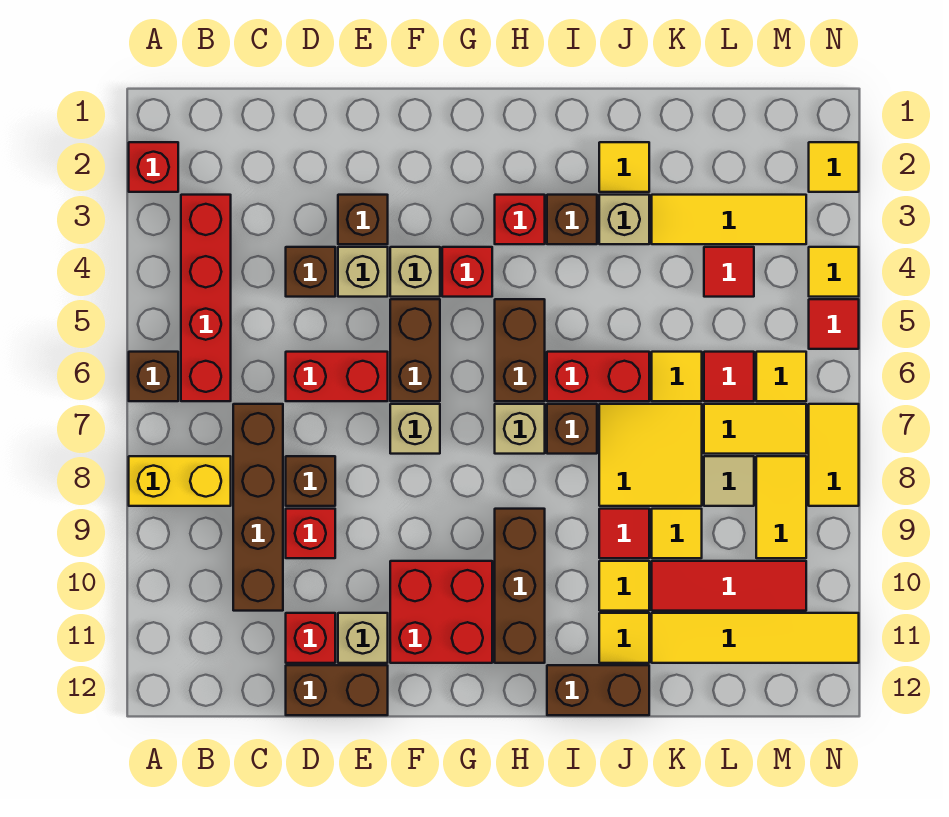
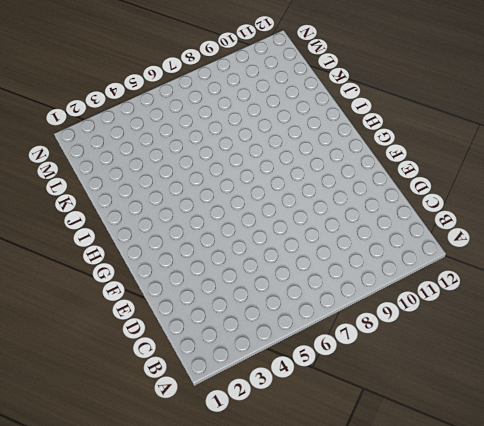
none -> red brick A2 level 1
none -> brown brick A6 level 1
none -> yellow brick A8:B8 level 1
none -> red brick B3:B6 level 1

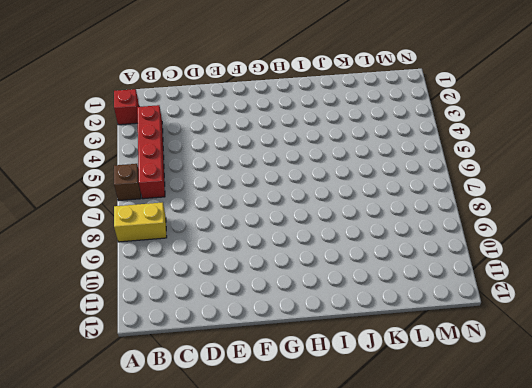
none -> brown brick C7:C10 level 1
none -> brown brick D4 level 1
none -> red brick D6:E6 level 1
none -> brown brick D8 level 1

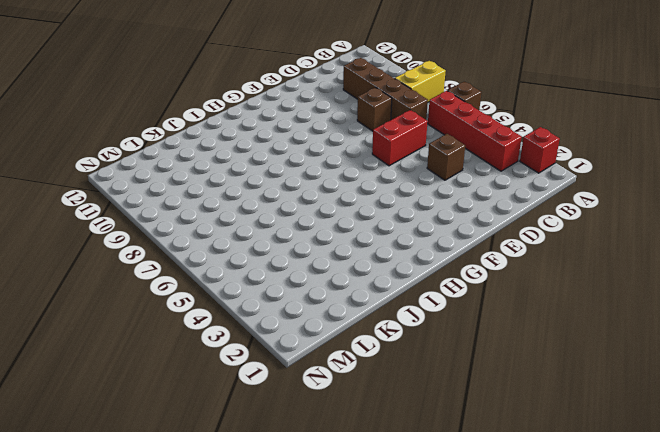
none -> red brick D9 level 1
none -> red brick D11 level 1
none -> brown brick D12:E12 level 1
none -> brown brick E3 level 1

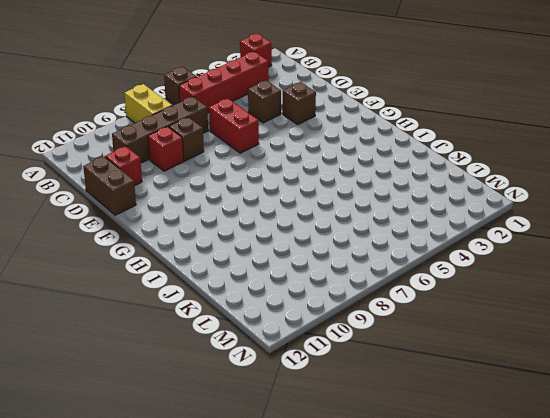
none -> tan brick E4 level 1
none -> tan brick E11 level 1
none -> tan brick F4 level 1
none -> brown brick F5:F6 level 1

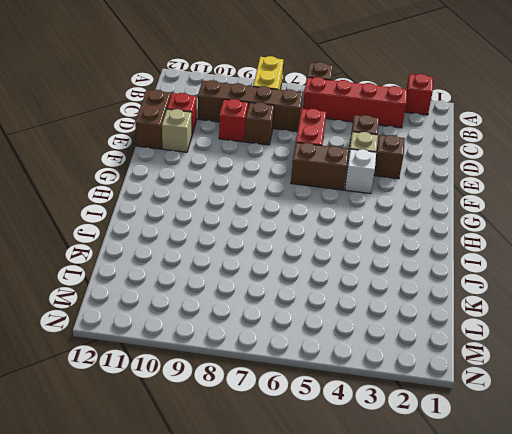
white brick F4 level 1 -> tan brick F4 level 1
none -> tan brick F7 level 1
none -> red brick F10:G11 level 1
none -> red brick G4 level 1
none -> red brick H3 level 1

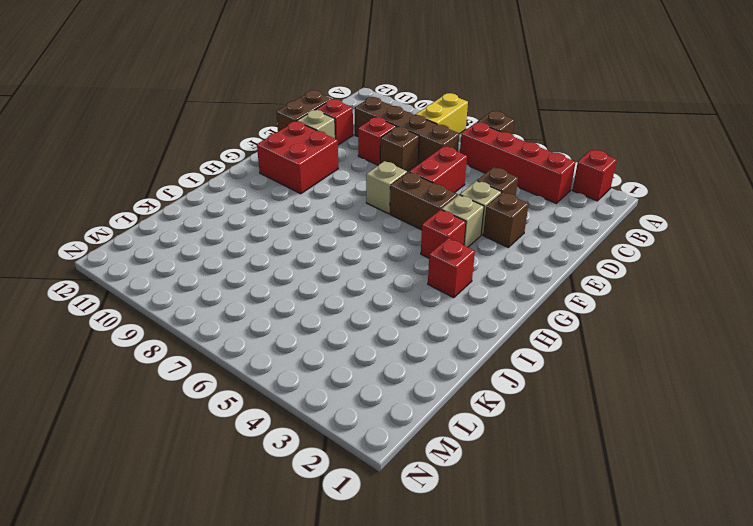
none -> brown brick H5:H6 level 1
none -> tan brick H7 level 1
none -> brown brick H9:H11 level 1
none -> brown brick I3 level 1

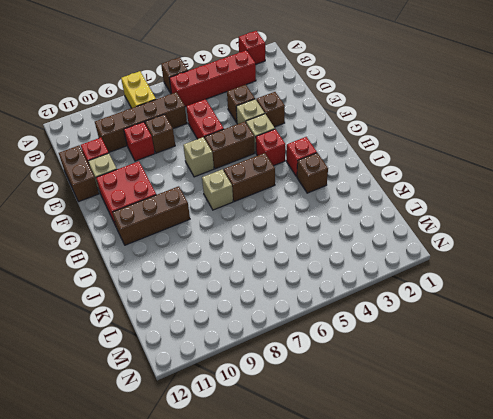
none -> red brick I6:J6 level 1
none -> brown brick I7 level 1
none -> brown brick I12:J12 level 1
none -> yellow tile J2 level 1

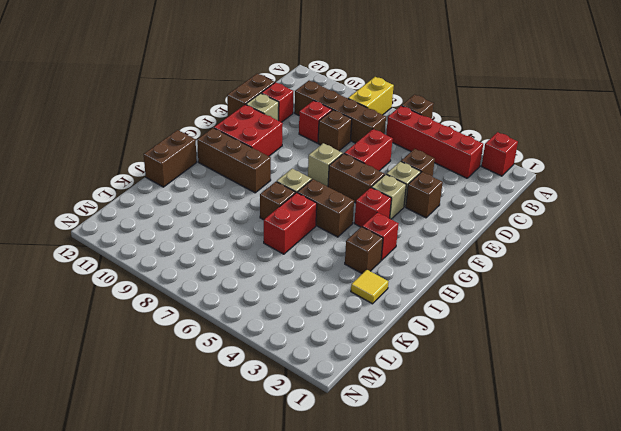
none -> tan brick J3 level 1
none -> yellow tile J7:K8 level 1
none -> red tile J9 level 1
none -> yellow tile J10 level 1

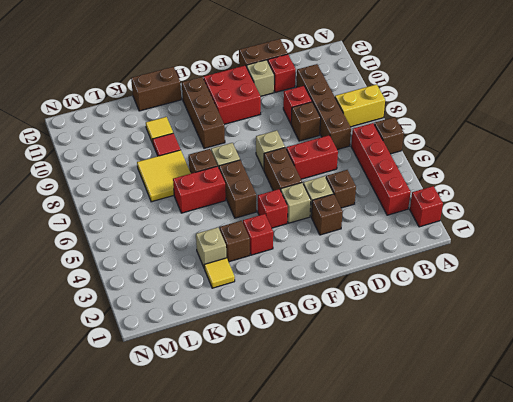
none -> yellow tile J11 level 1
none -> yellow tile K3:M3 level 1
none -> yellow tile K6 level 1
none -> yellow tile K9 level 1

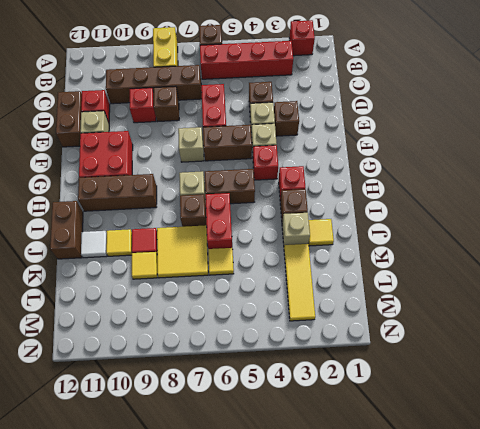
white tile J11 level 1 -> yellow tile J11 level 1
none -> red tile K10:M10 level 1
none -> yellow tile K11:N11 level 1
none -> red tile L4 level 1
none -> red tile L6 level 1

